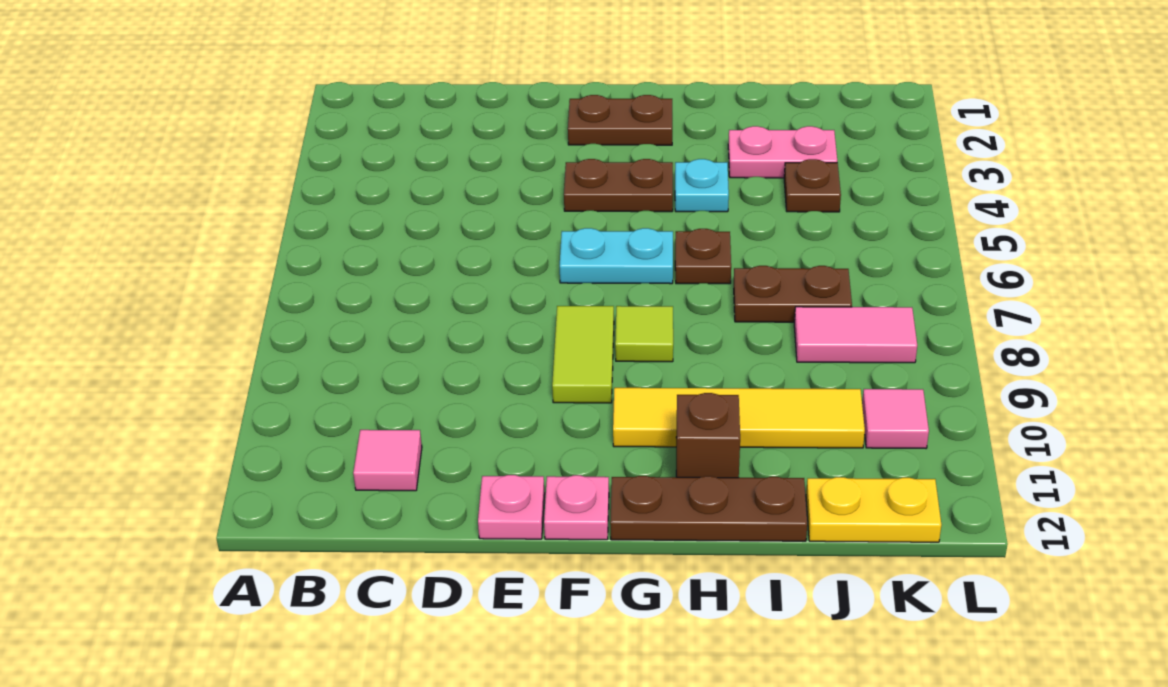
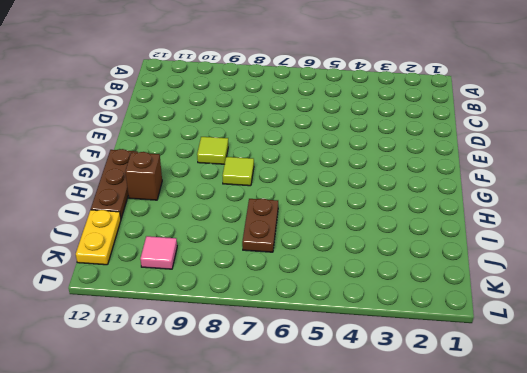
lime tile F9 level 1 -> lime tile F8:F9 level 1
none -> pink tile C11 level 1
none -> pink plate E12 level 1
none -> brown plate F2:G2 level 1

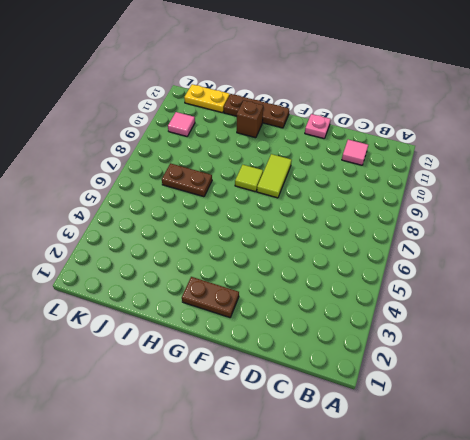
none -> brown plate F4:G4 level 1
none -> cyan plate F6:G6 level 1
none -> pink plate F12 level 1

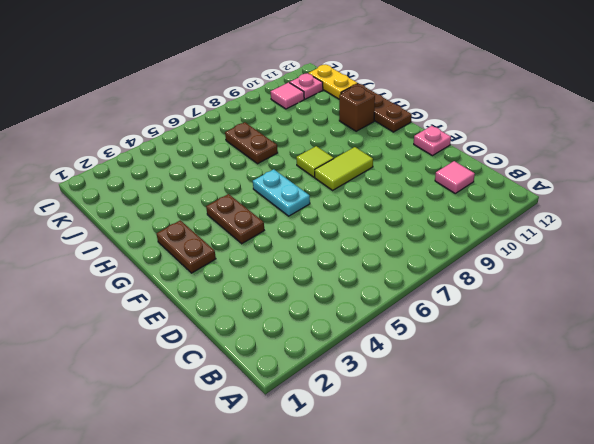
pink plate K11 level 1 -> pink plate F12 level 1
none -> yellow tile G10:J10 level 1
none -> cyan plate H4 level 1
none -> brown plate H6 level 1

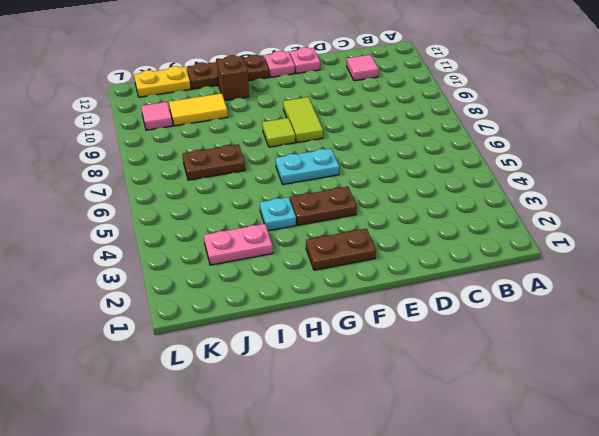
yellow tile I10:J10 level 1 -> yellow tile G10:J10 level 1
none -> brown plate H6 level 1
none -> brown plate J4 level 1
none -> pink tile J8:K8 level 1

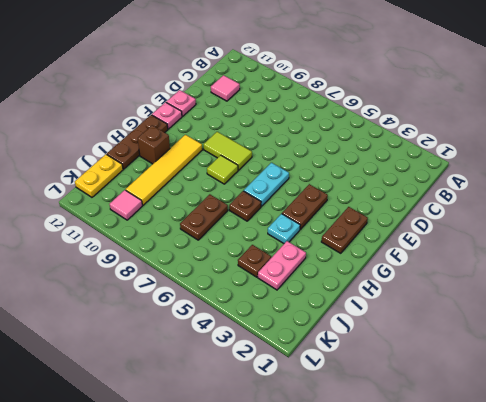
none -> pink tile J8:K8 level 1

